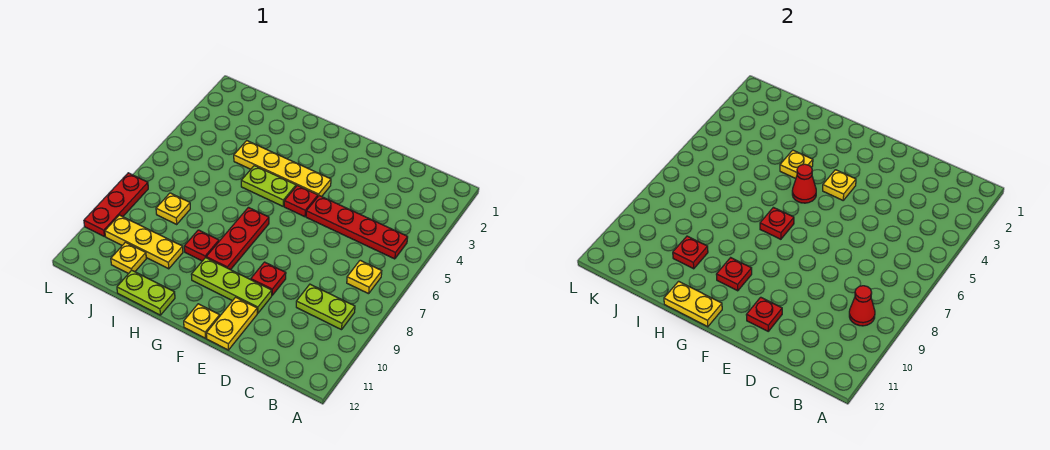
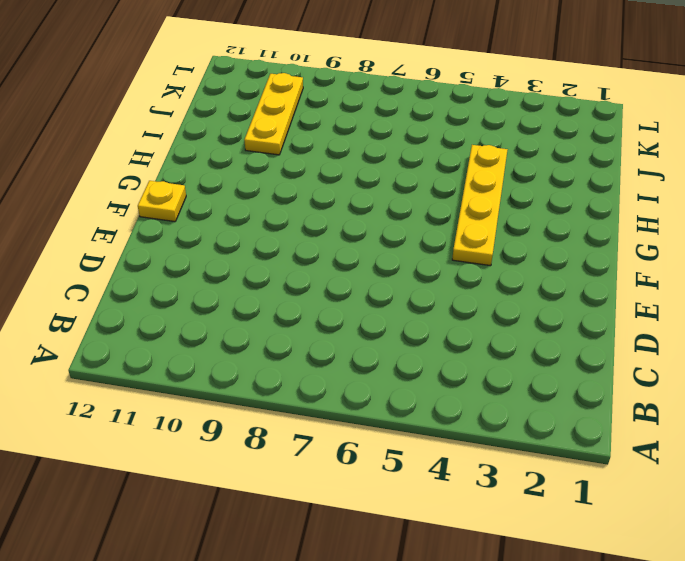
none -> red plate B5:E5 level 1
none -> yellow plate B7 level 1
none -> lime plate B9:C9 level 1

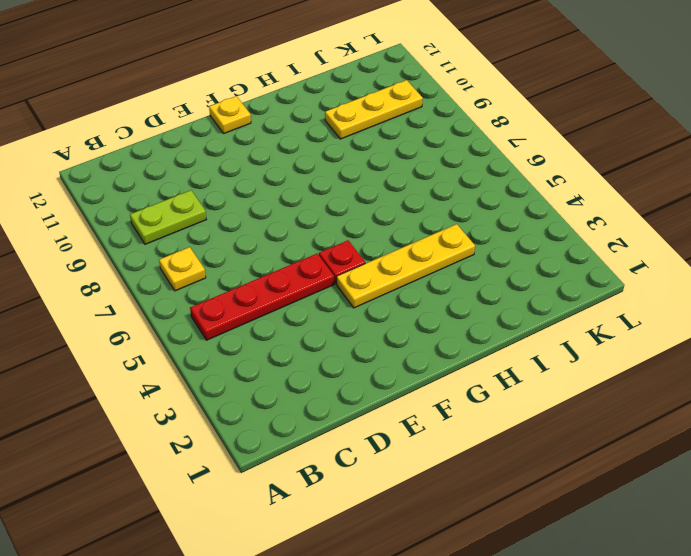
none -> red plate E9 level 1
none -> lime plate E10:G10 level 1
none -> yellow plate E11:E12 level 1

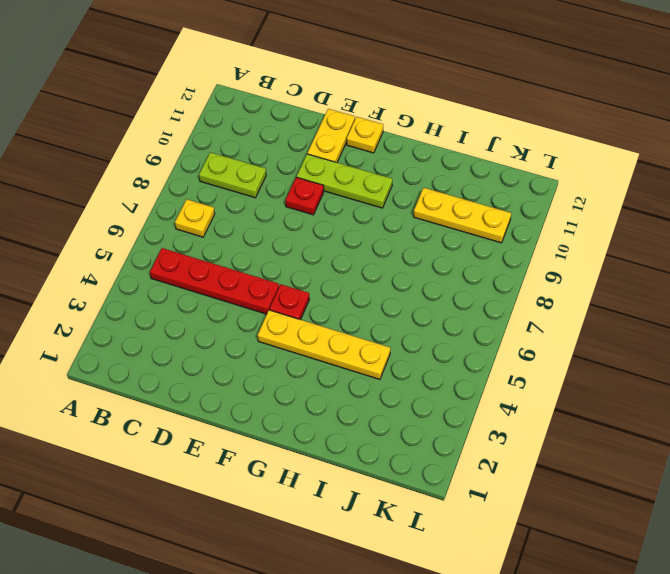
none -> lime plate G5:H5 level 1
none -> red plate G7:G9 level 1
none -> red plate H9 level 1

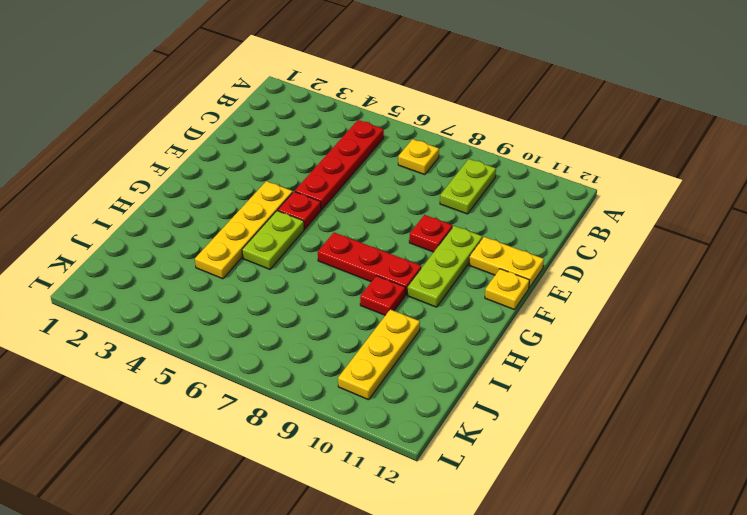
none -> lime plate H12:I12 level 1
none -> yellow plate J8 level 1
none -> yellow plate J11 level 1

